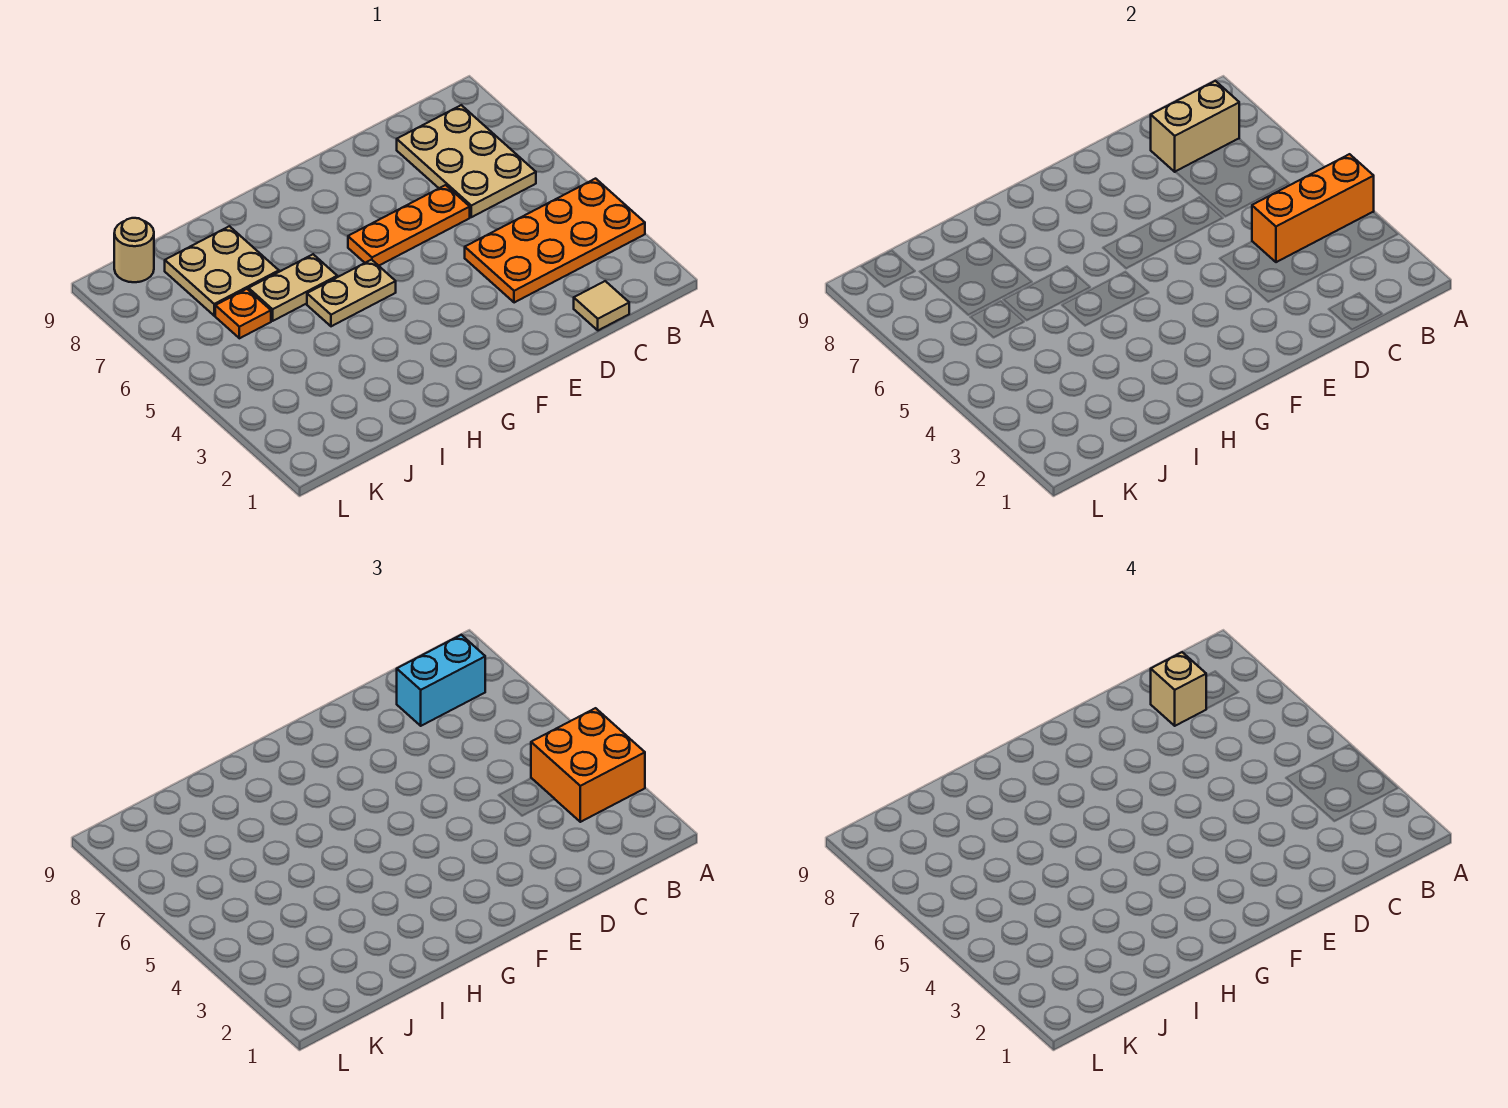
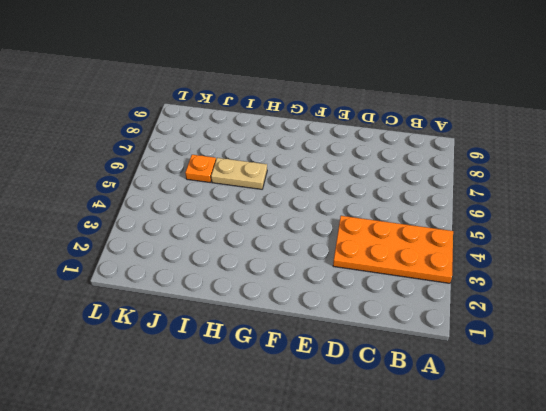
none -> tan plate B6:C8 level 1
none -> tan tile C1 level 1
none -> orange plate D6:F6 level 1

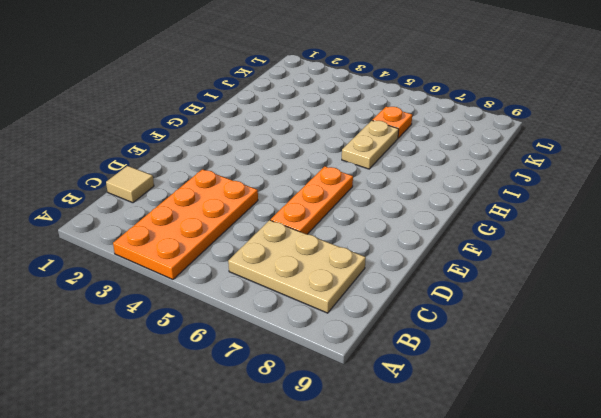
none -> tan plate G5:H5 level 1
none -> tan plate I7:J8 level 1
none -> tan round brick K9 level 1

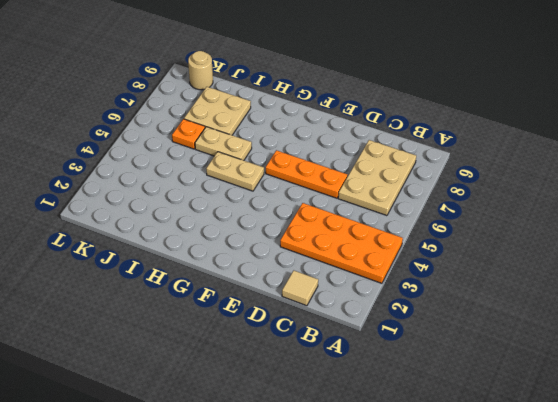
none -> orange brick A4:C4 level 2
none -> tan brick B8:C8 level 2
none -> orange brick A3:B4 level 3

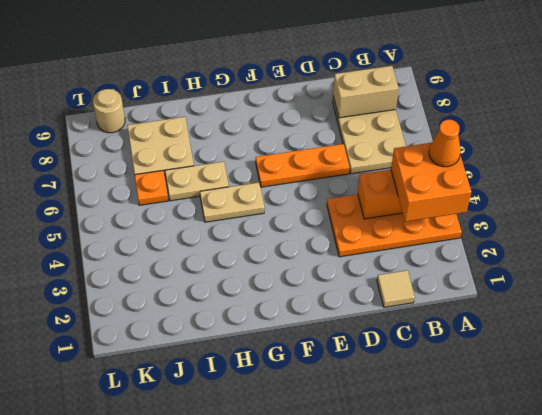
orange cone A4 level 4 -> none
none -> cyan brick B8:C8 level 3
none -> tan brick C8 level 4

